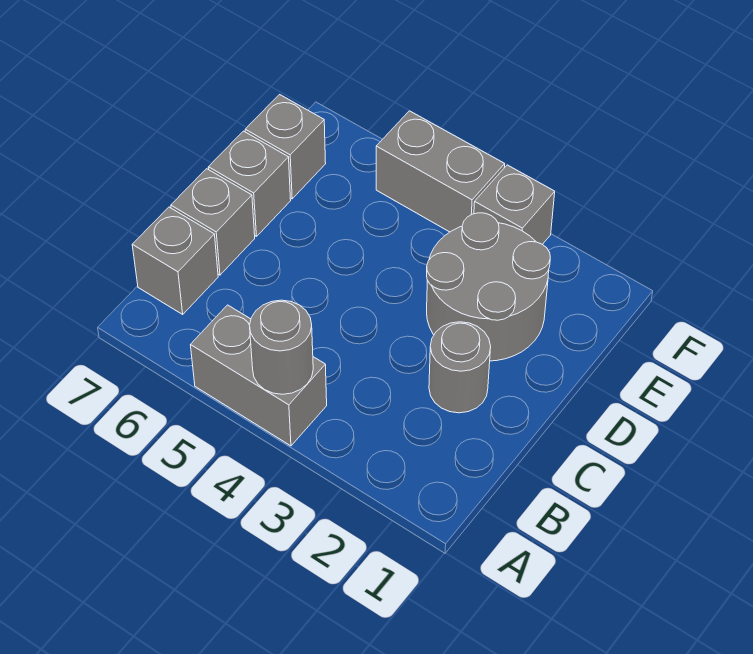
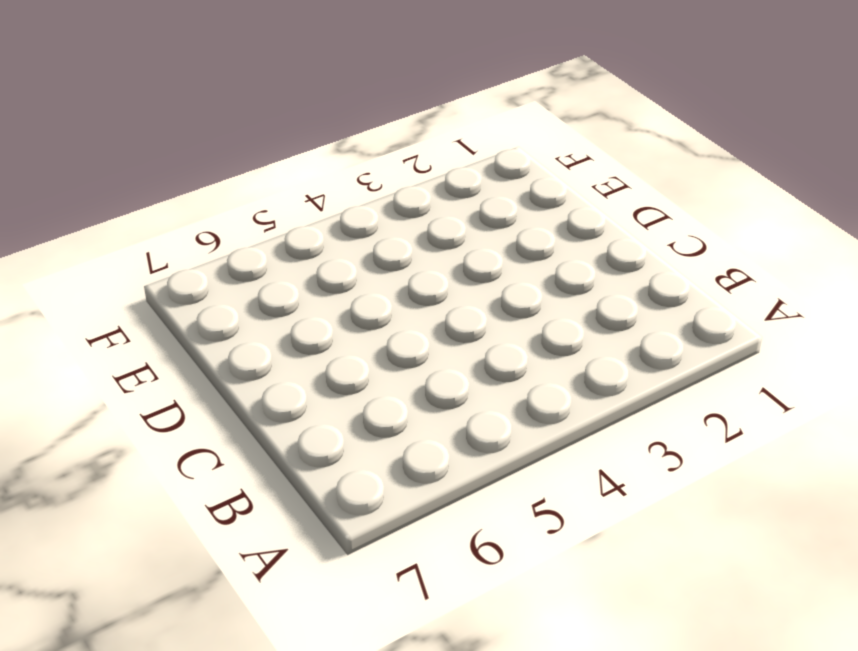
none -> grey brick A4:A5 level 1
none -> grey brick B7 level 1

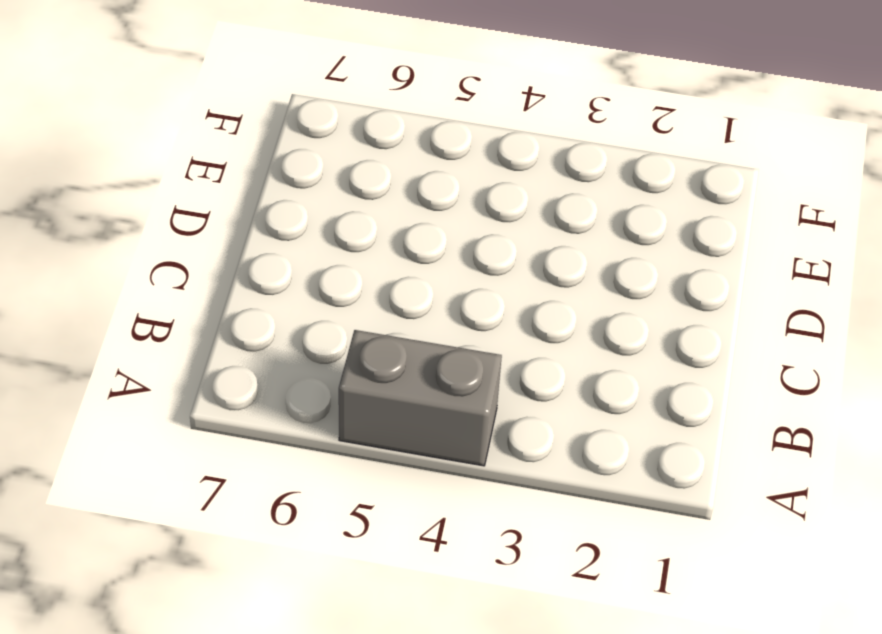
none -> grey brick B7 level 1
none -> grey round brick C2 level 1

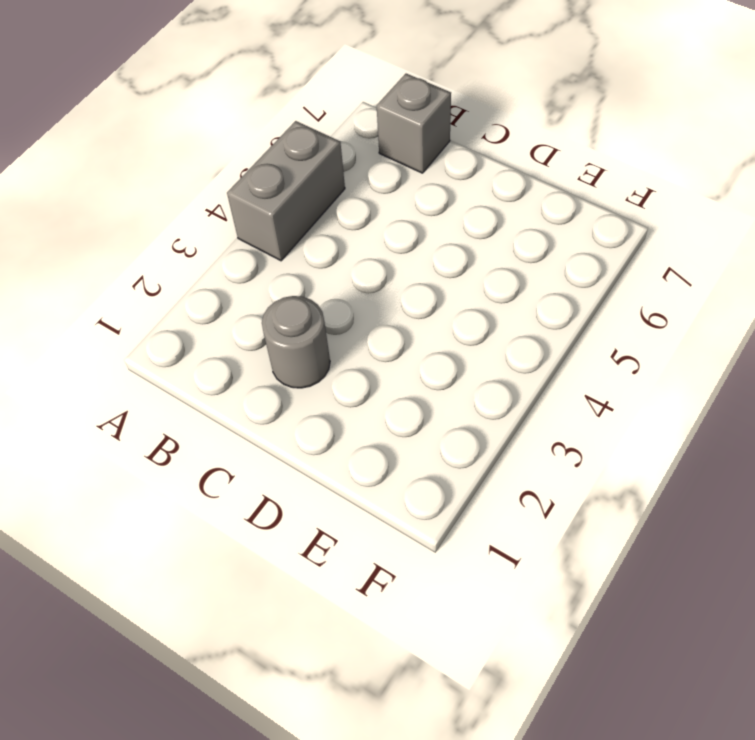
none -> grey brick C7 level 1
none -> grey round brick D2:E3 level 1

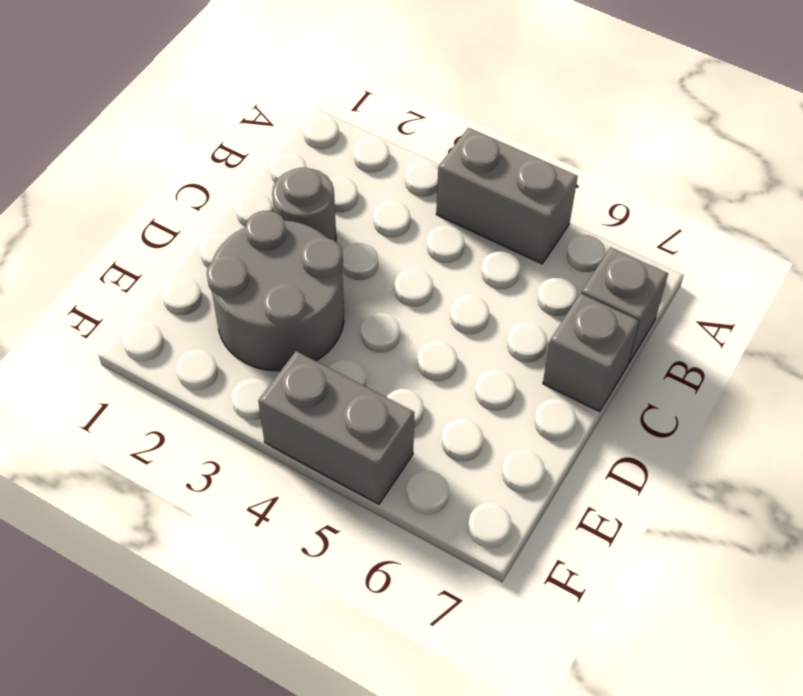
none -> grey brick D7 level 1
none -> grey brick E7 level 1

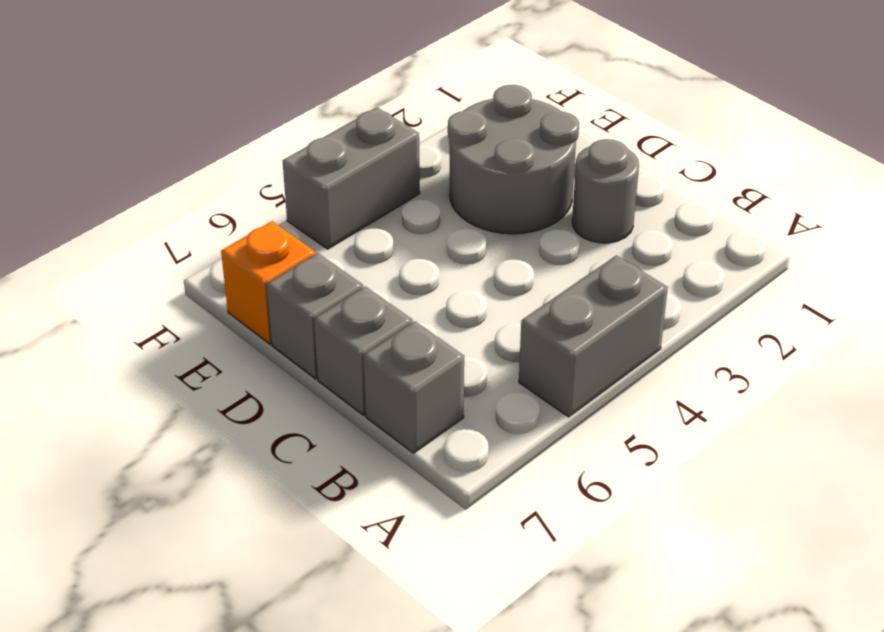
orange brick E7 level 1 -> grey brick E7 level 1
none -> grey brick F3 level 1
none -> grey round brick A4 level 2

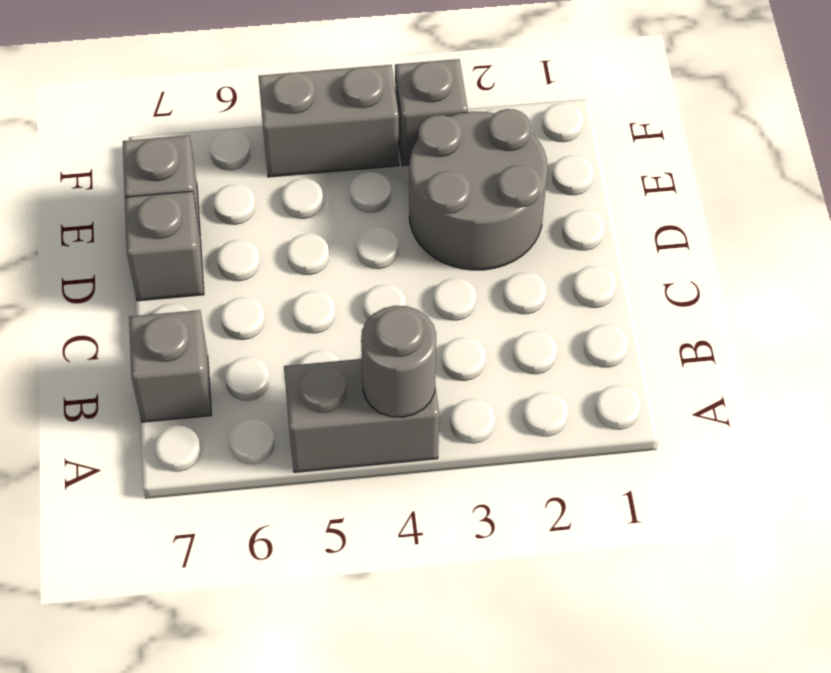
none -> grey round brick C2 level 1
none -> grey brick C7 level 1

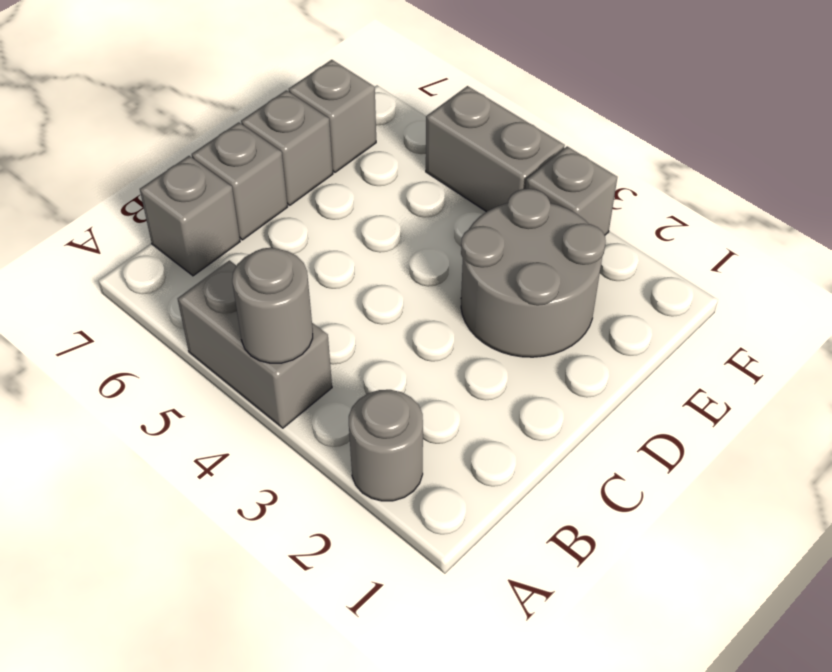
grey round brick A2 level 1 -> grey round brick C2 level 1

